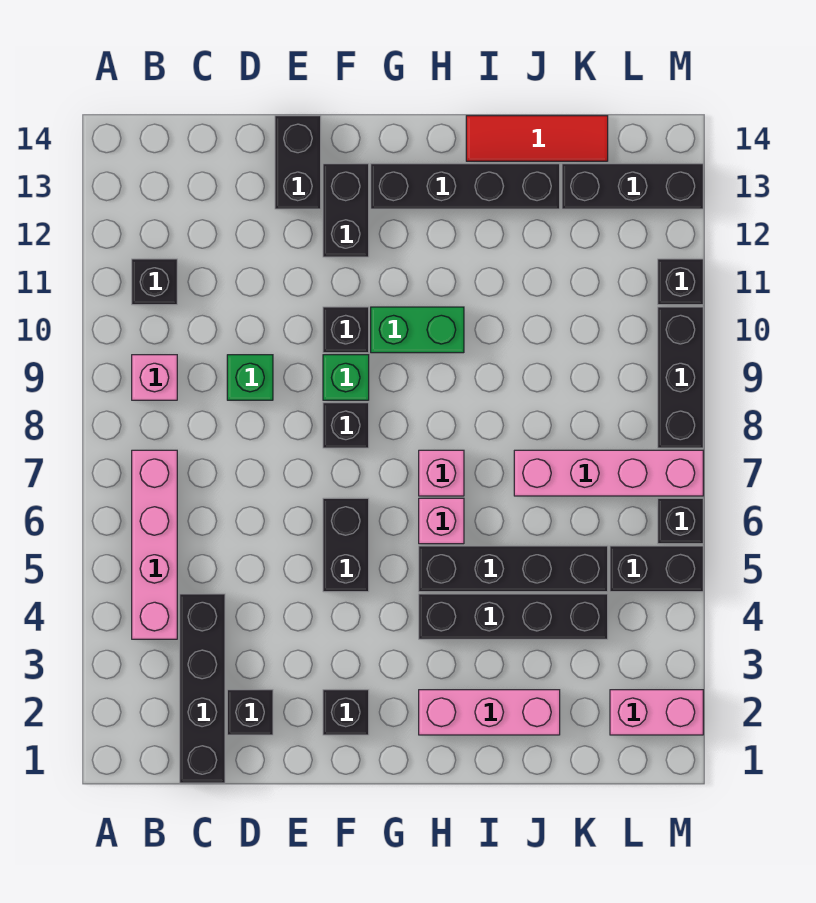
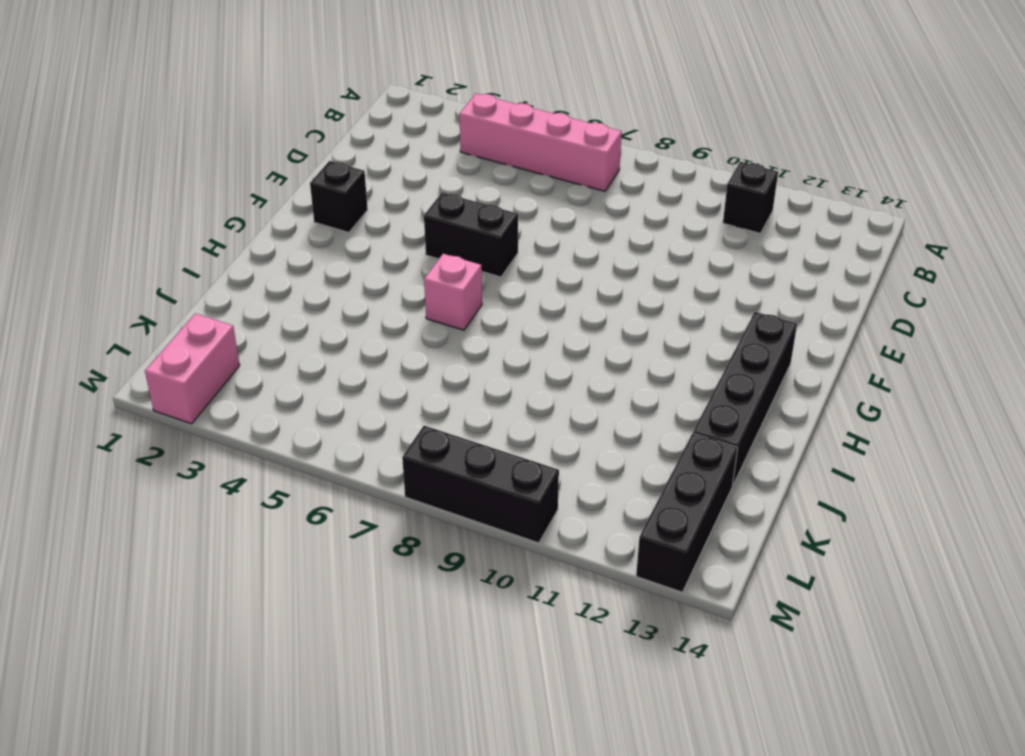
none -> pink brick B9 level 1
none -> black brick C1:C4 level 1
none -> black brick D2 level 1

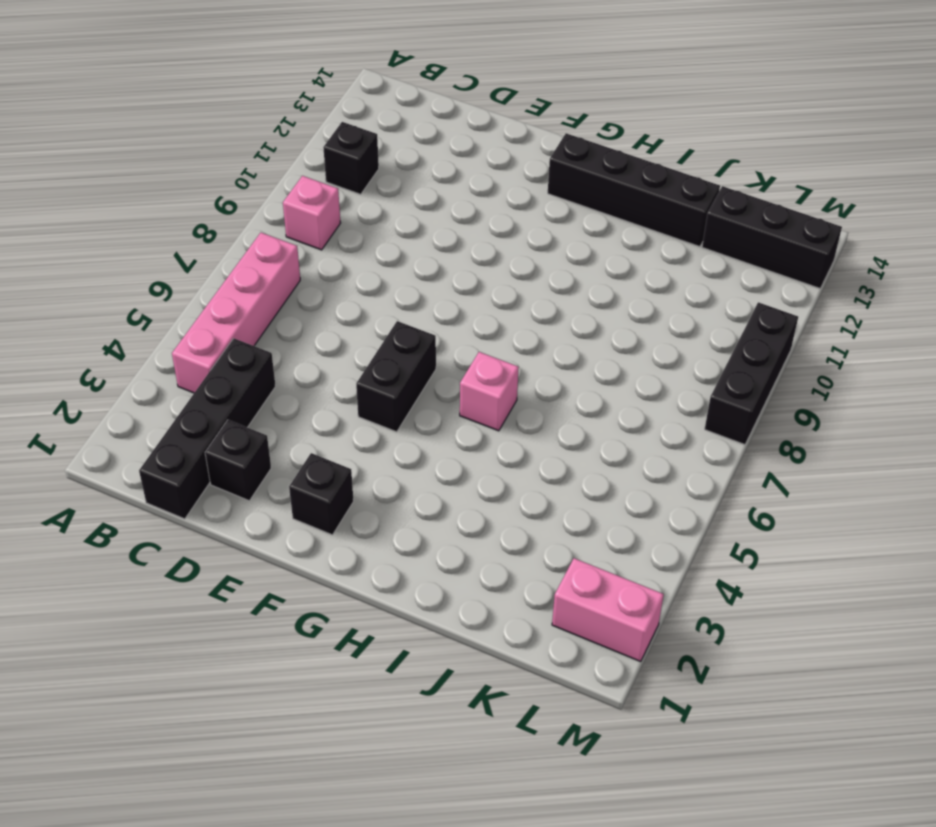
none -> green brick D9 level 1
none -> black brick E13:E14 level 1
none -> black brick F8 level 1

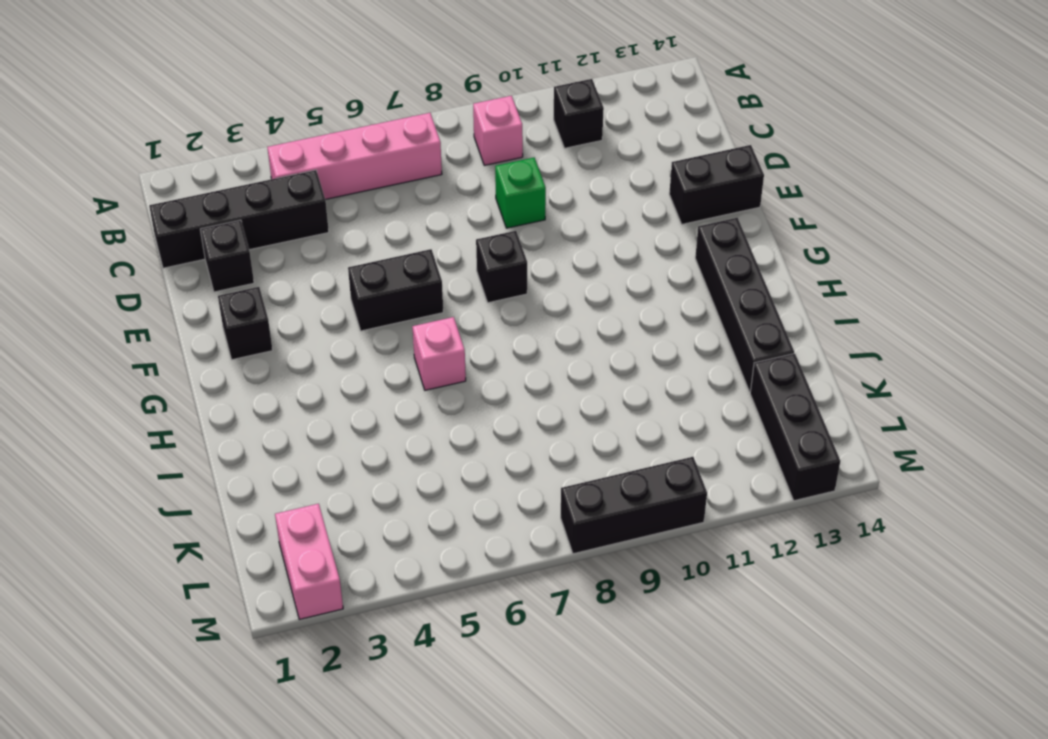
none -> green brick F9 level 1
none -> black brick F10 level 1
none -> black brick F12:F13 level 1

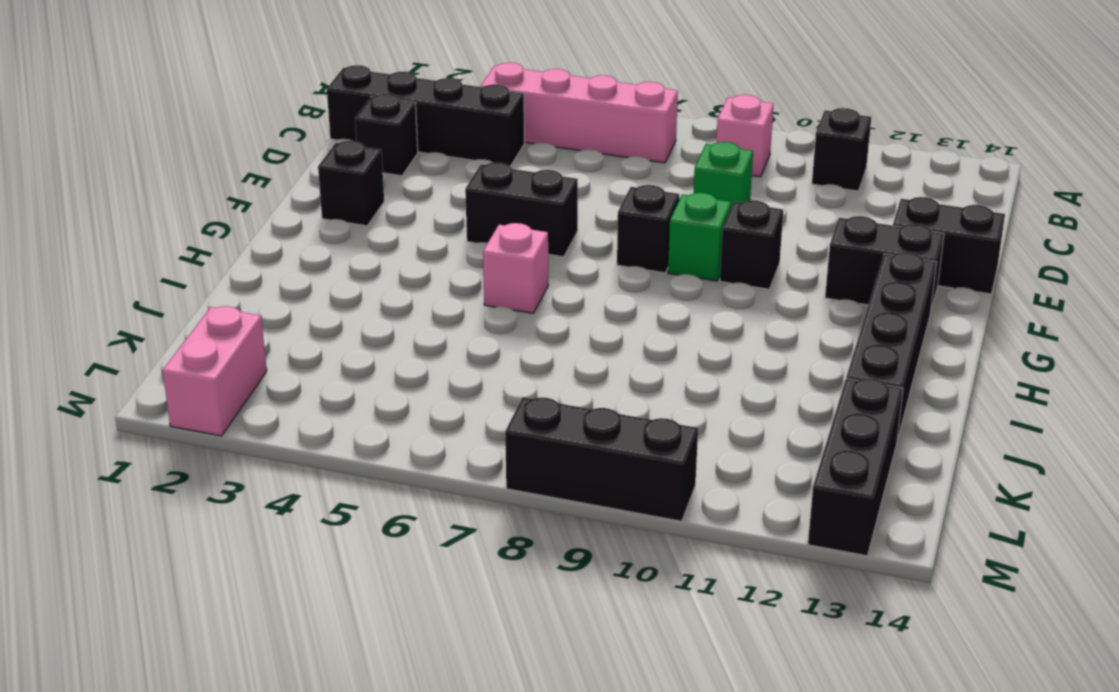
none -> green brick G10:H10 level 1
none -> pink brick H2:J2 level 1
none -> black brick H4:K4 level 1

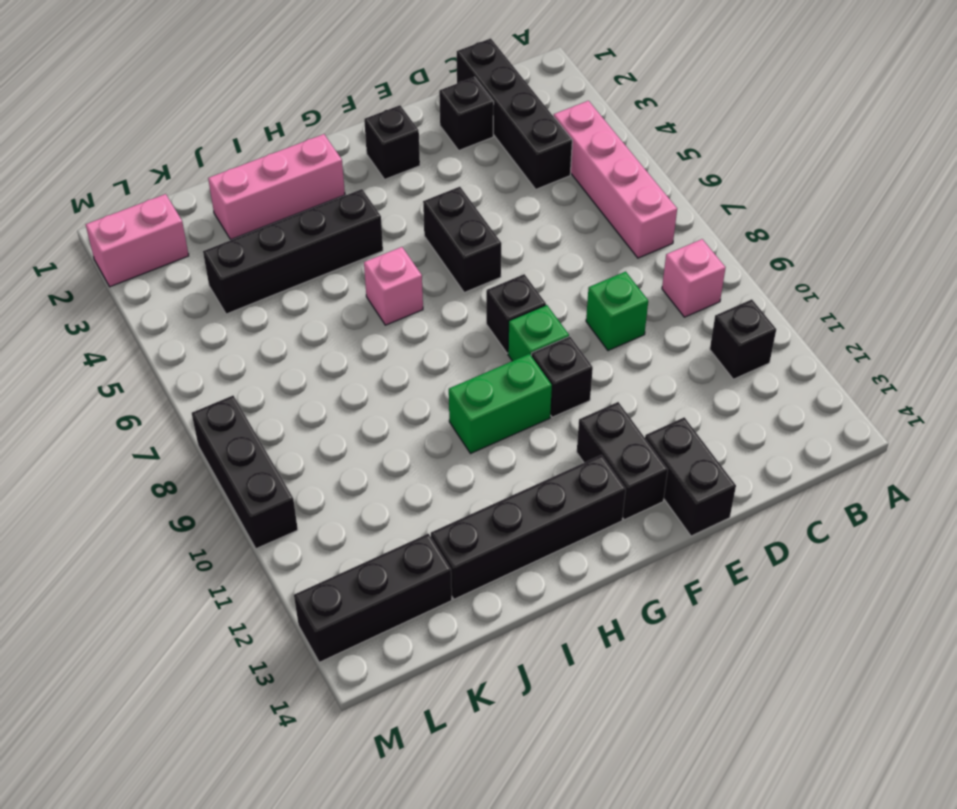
none -> black brick H5:K5 level 1
none -> pink brick H7 level 1
none -> red tile I14:K14 level 1

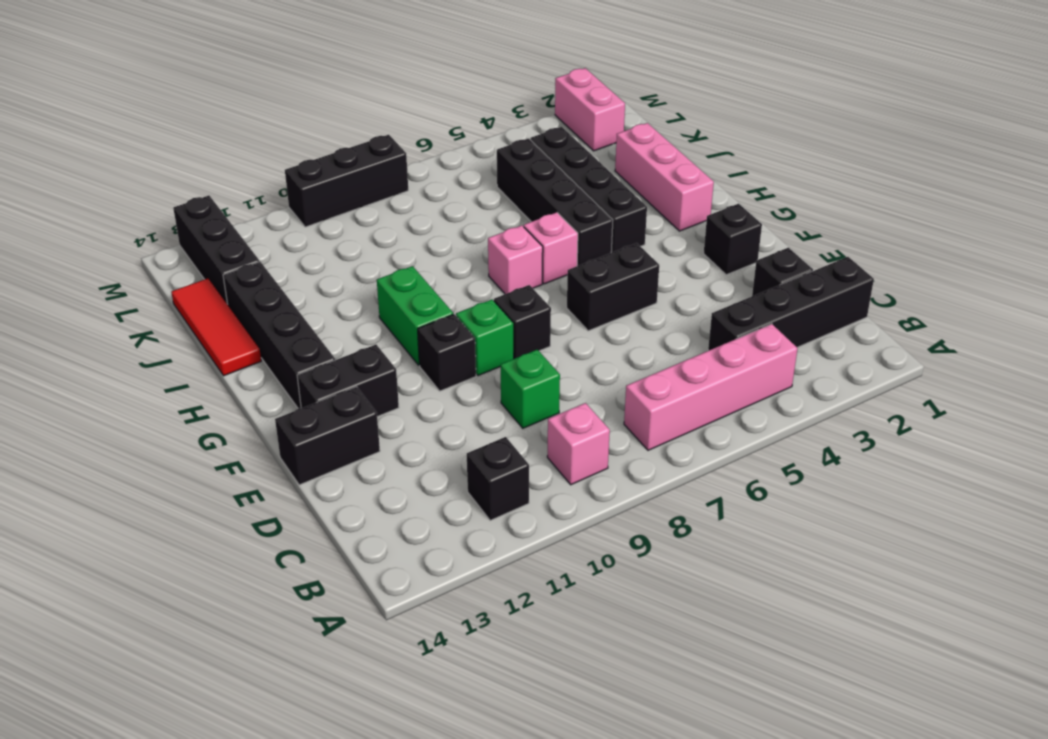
none -> pink brick J7:M7 level 1
none -> black brick L5:M5 level 1
none -> black brick M6 level 1

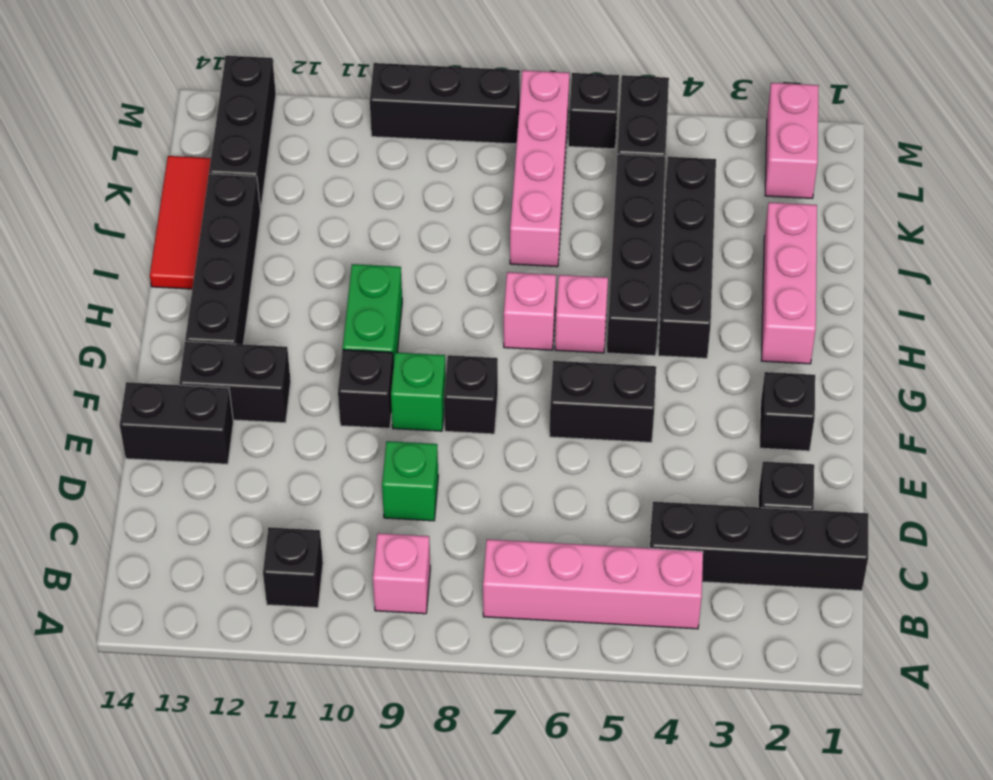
none -> black brick M11 level 1

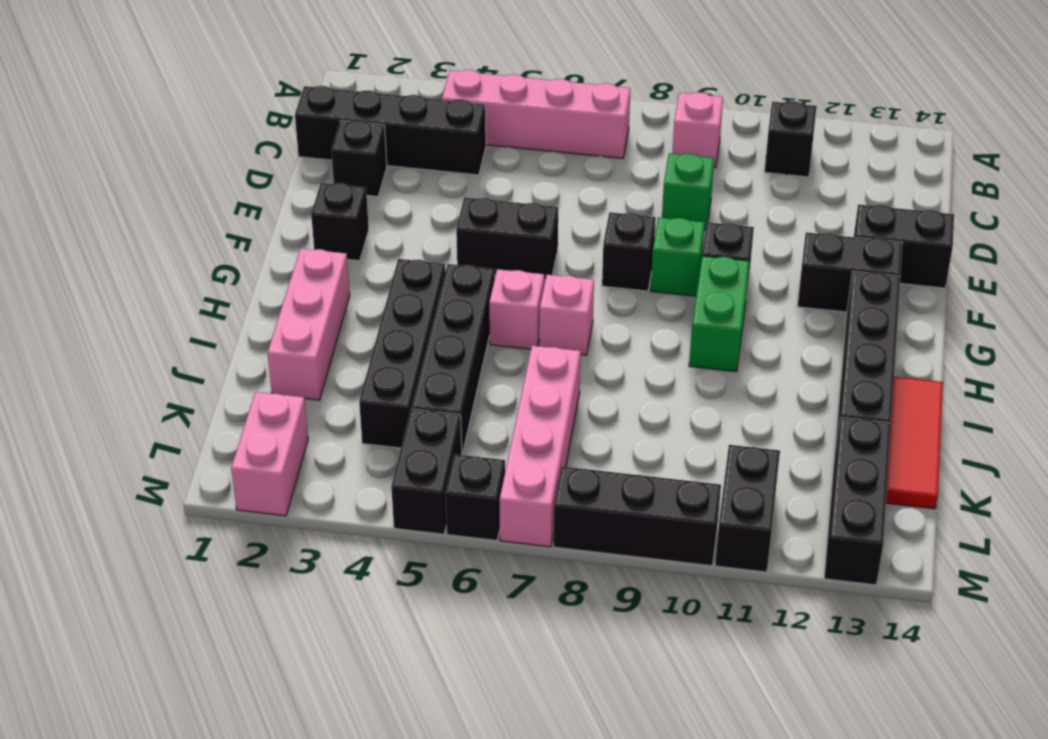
black brick L11:M11 level 1 -> black brick M11 level 1

